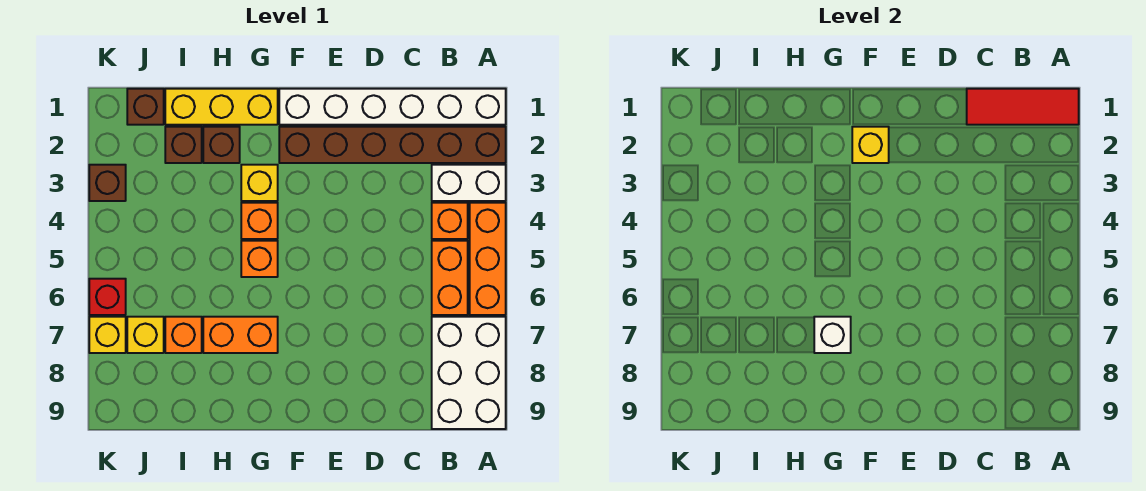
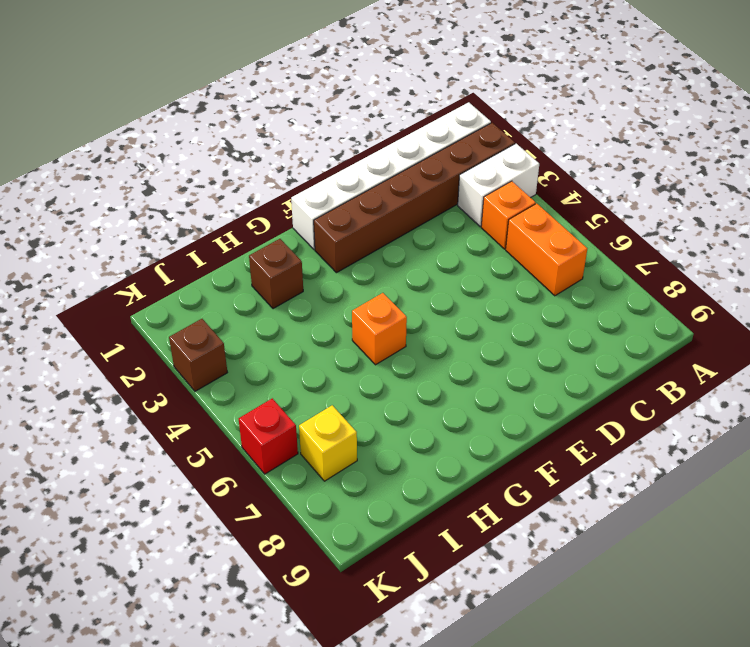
none -> orange brick A4:A6 level 1
none -> white brick A7:B9 level 1
none -> yellow brick G1:I1 level 1

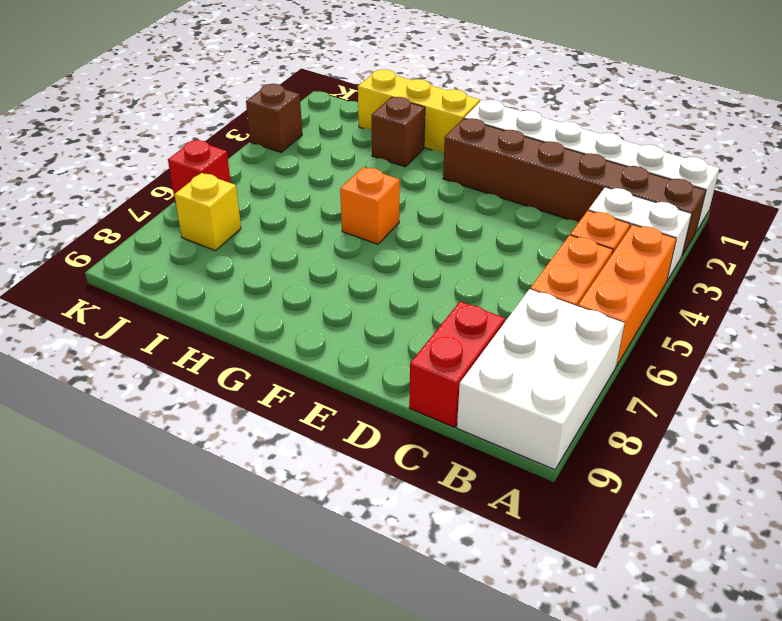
red brick C8:C9 level 1 -> none
none -> yellow brick G3 level 1
none -> orange brick G4 level 1
none -> orange brick G7:H7 level 1

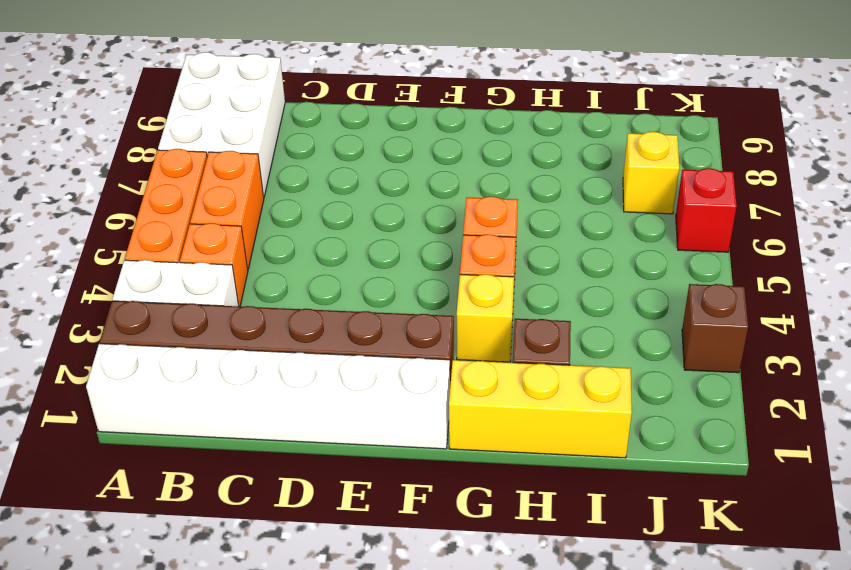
none -> orange brick G7:H7 level 1
none -> brown brick I2 level 1
none -> orange brick I7 level 1

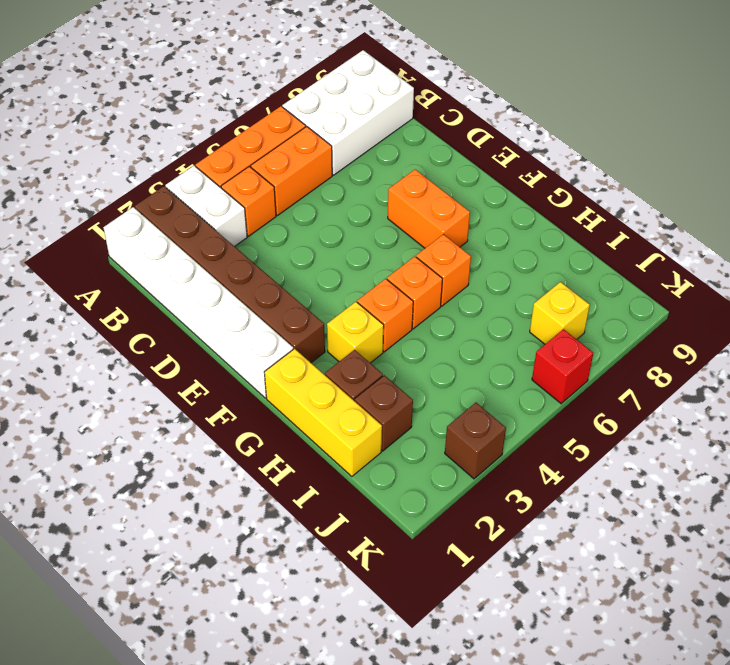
orange brick E7:F7 level 1 -> orange brick G7:H7 level 1
orange brick G6 level 1 -> orange brick I7 level 1
none -> brown brick J1 level 1
none -> yellow brick K7 level 1
none -> red tile A1:C1 level 2

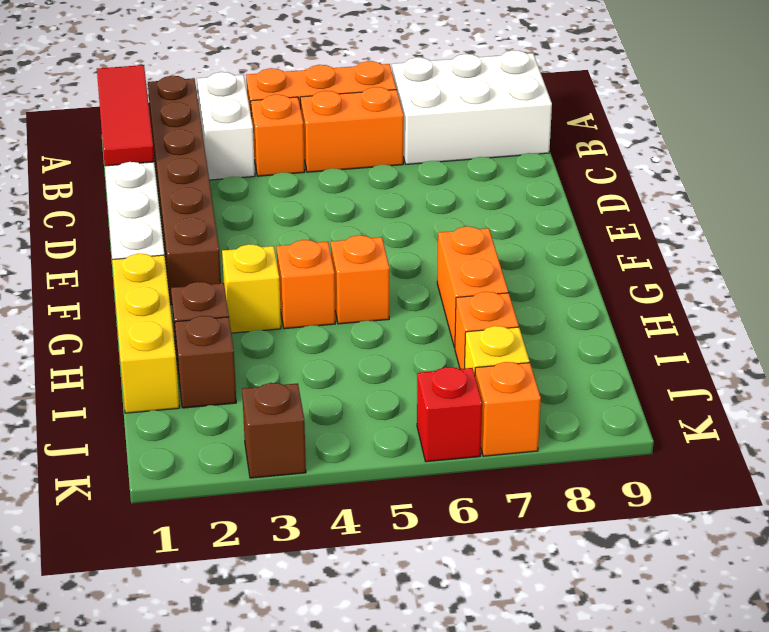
orange brick K7 level 1 -> yellow brick K7 level 1
none -> brown brick J1 level 1
none -> yellow brick F2 level 2
none -> white brick G7 level 2

